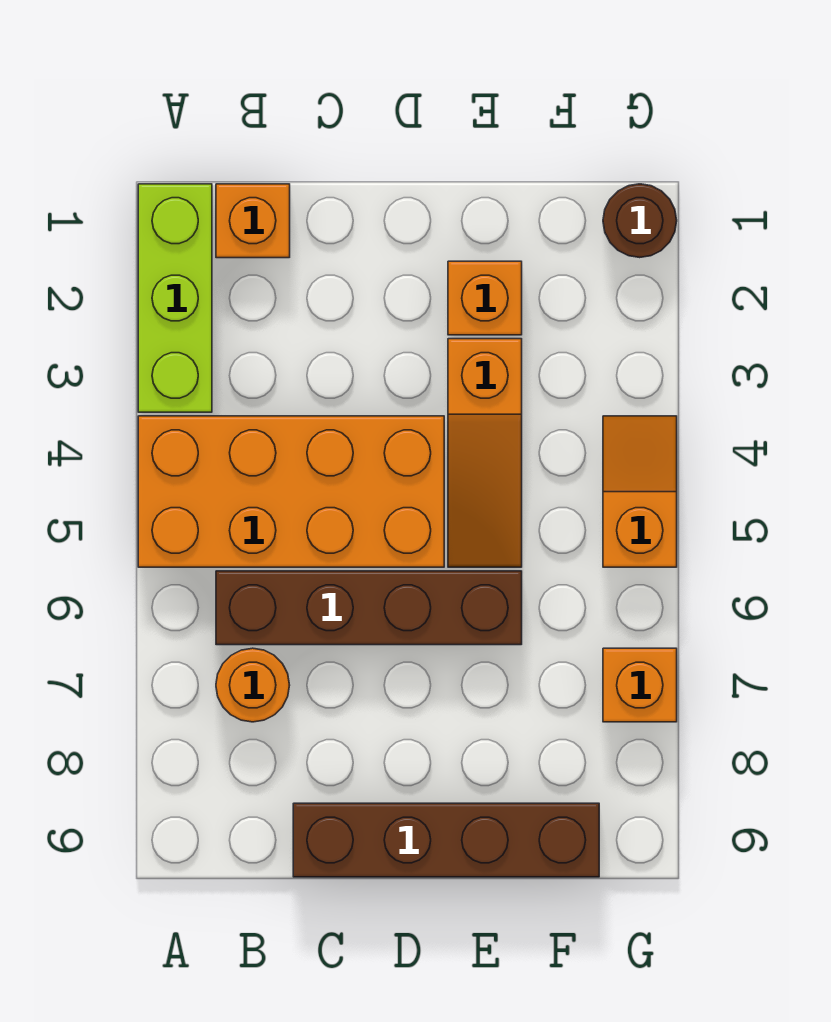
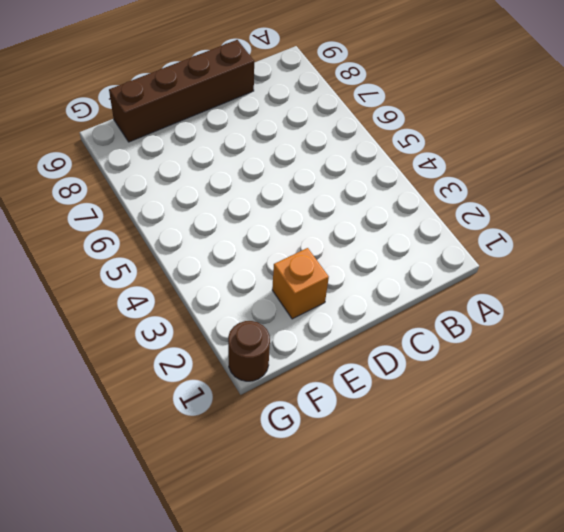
none -> lime brick A1:A3 level 1
none -> orange brick A4:D5 level 1

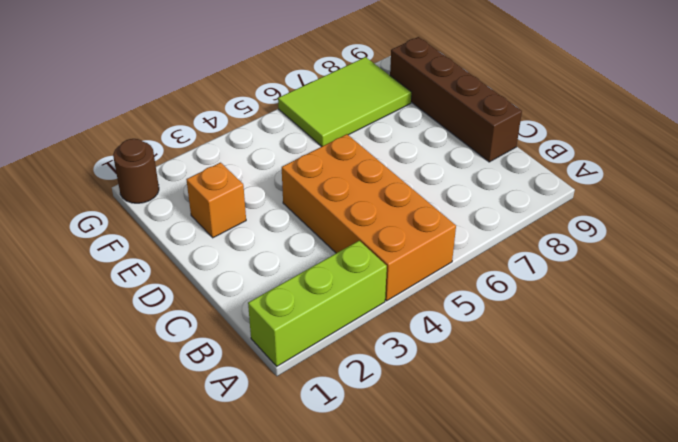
lime tile F6:G8 level 1 -> orange brick G7 level 1
none -> orange brick B1 level 1
none -> brown brick B6:E6 level 1

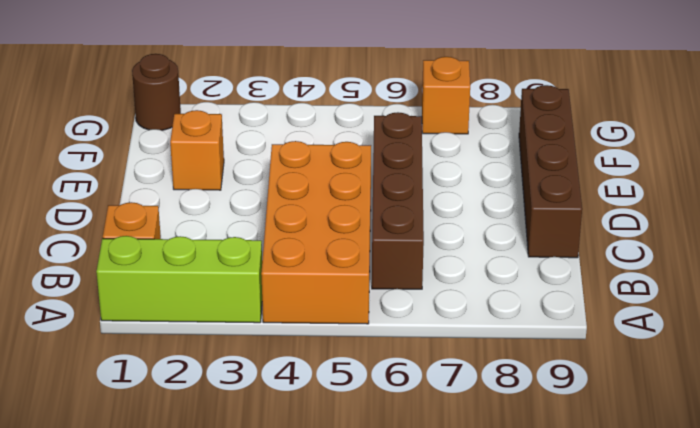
none -> orange round brick B7 level 1
none -> orange slope E3:E5 level 1 top 3

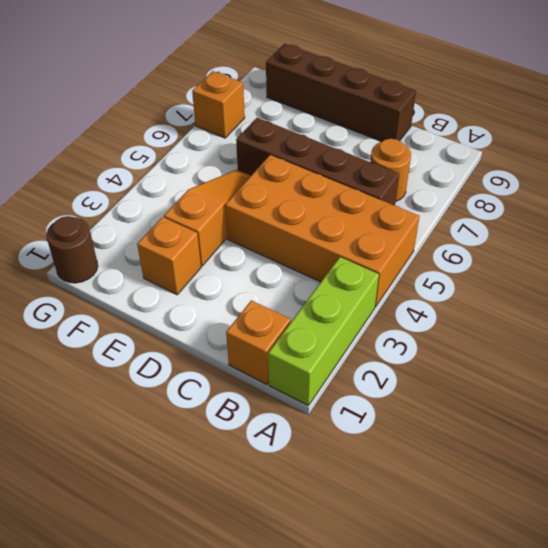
none -> orange slope G4:G5 level 1 top 5

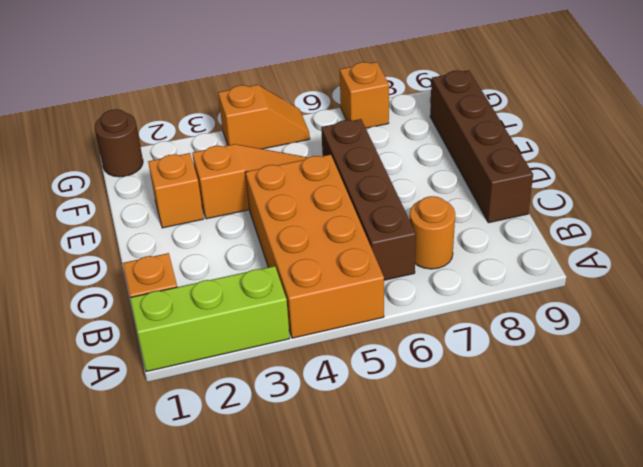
orange slope G4:G5 level 1 top 4 -> orange slope G4:G5 level 1 top 5

